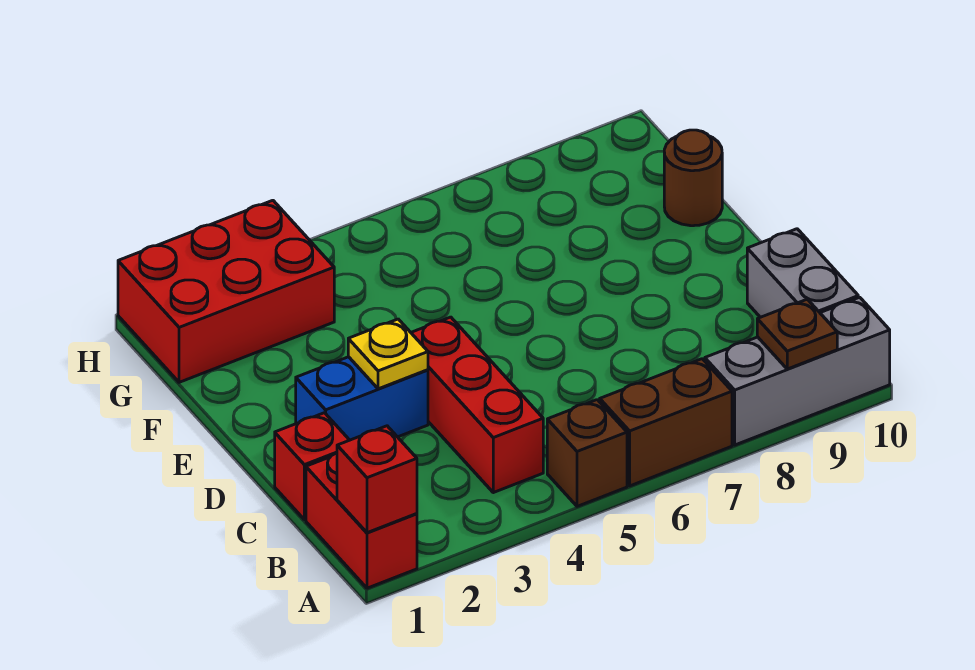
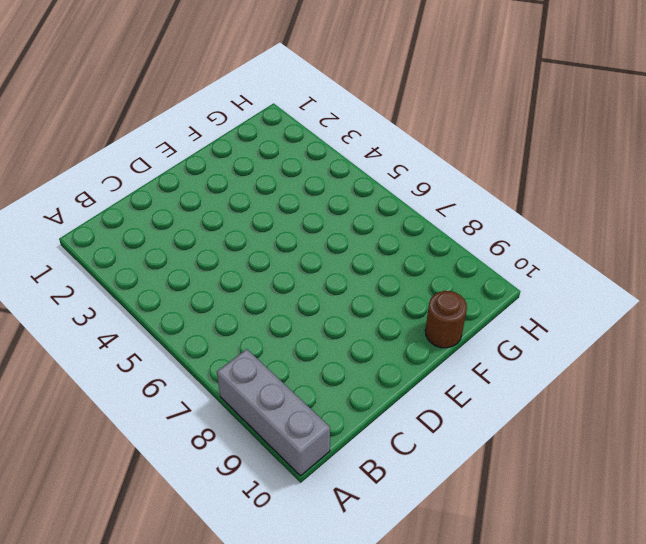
none -> red brick A1:B1 level 1
none -> brown brick A5 level 1
none -> brown brick A6:A7 level 1

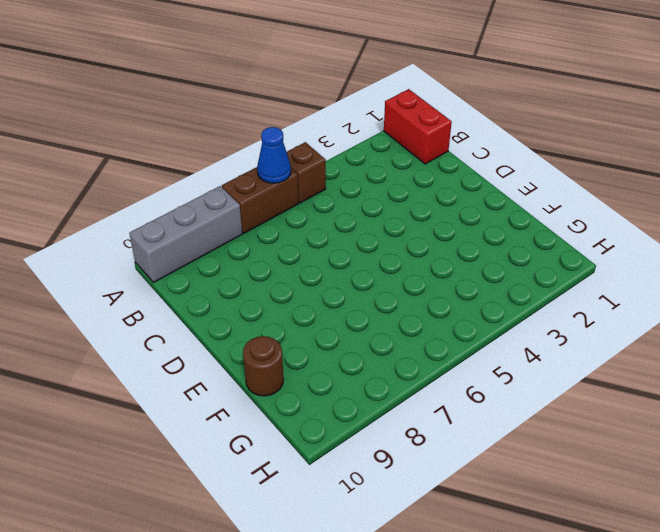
blue cone A6 level 2 -> none
none -> red brick B4:D4 level 1
none -> grey brick B10:C10 level 1
none -> red brick C1 level 1

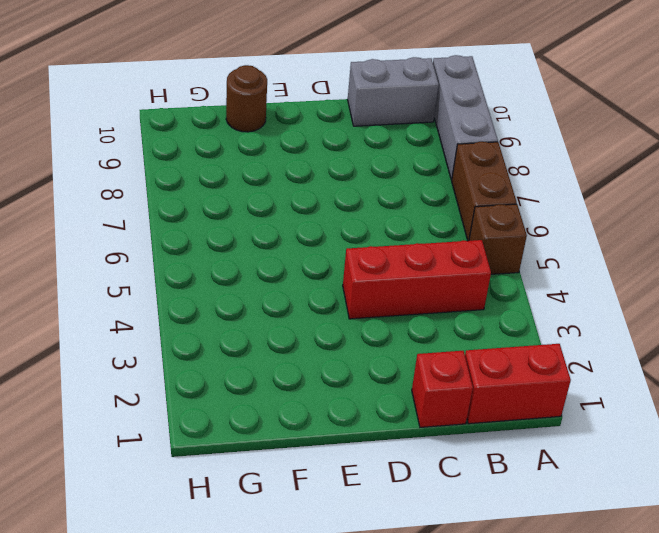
none -> blue brick D2:D3 level 1
none -> red brick G1:H3 level 1
none -> red brick A1 level 2

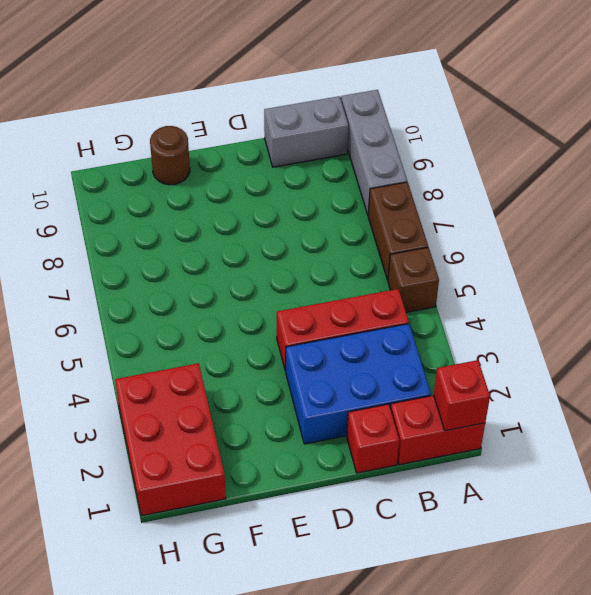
blue brick B2:D3 level 1 -> blue brick D2:D3 level 1
none -> brown plate A9 level 2
none -> yellow plate D3 level 2

